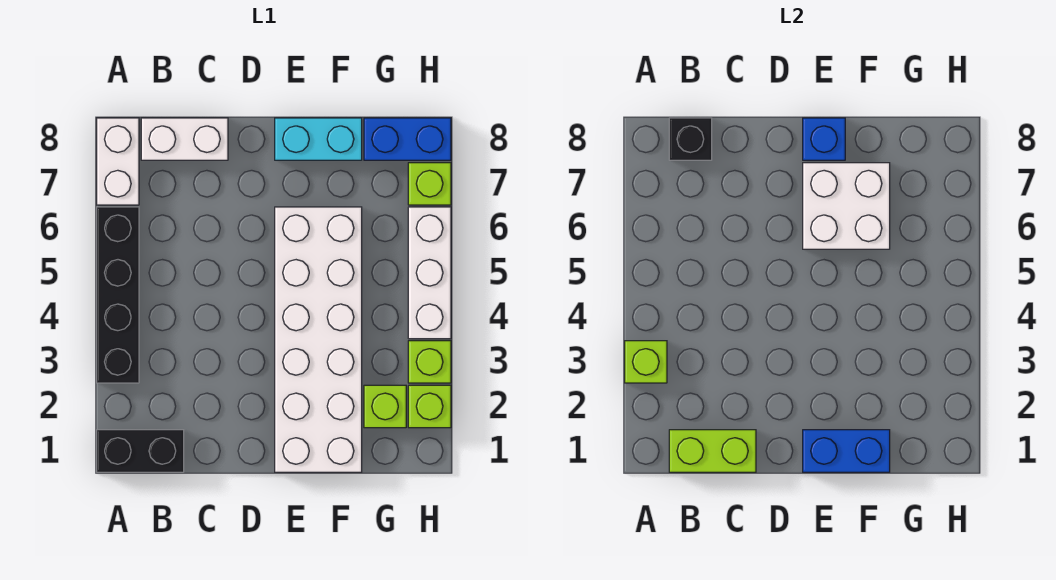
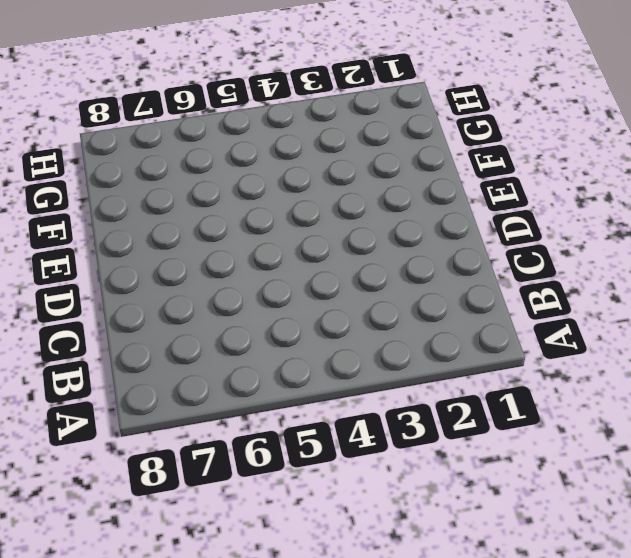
none -> black brick A1:B1 level 1
none -> black brick A3:A6 level 1
none -> white brick A7:A8 level 1

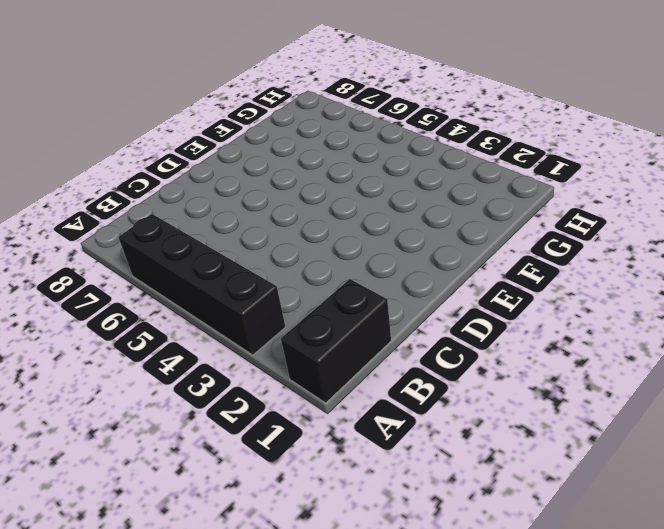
none -> white brick A7:A8 level 1
none -> white brick B8:C8 level 1
none -> white brick E1:F6 level 1

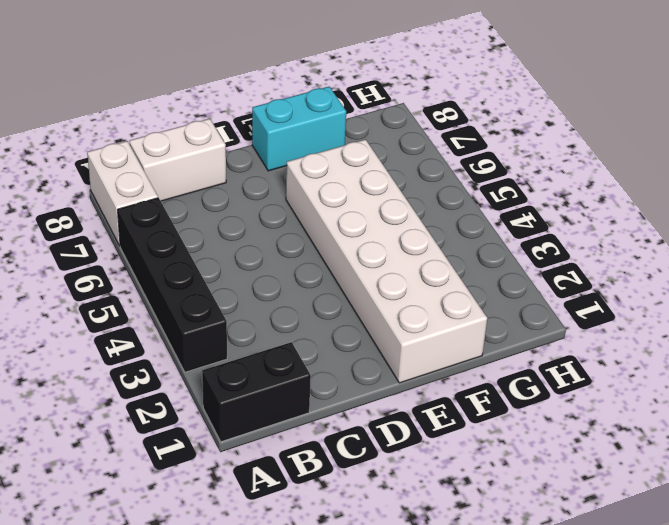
none -> lime brick G2 level 1
none -> blue brick G8:H8 level 1
none -> lime brick H2 level 1

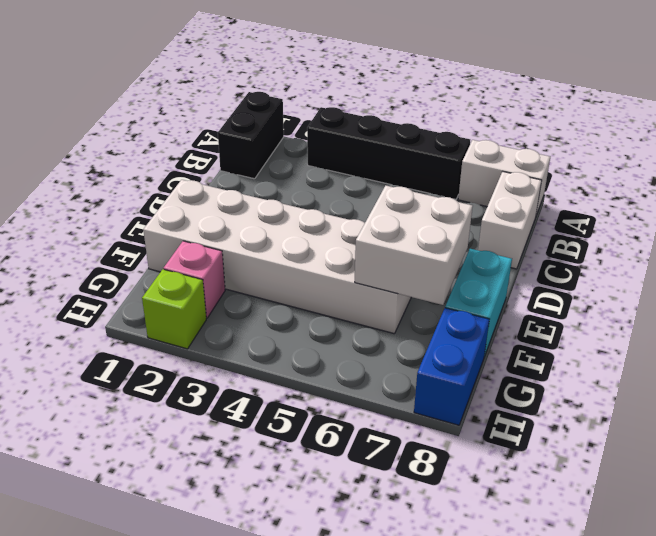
pink brick G2 level 1 -> lime brick G2 level 1
none -> lime brick H3 level 1
none -> white brick H4:H6 level 1
none -> lime brick H7 level 1

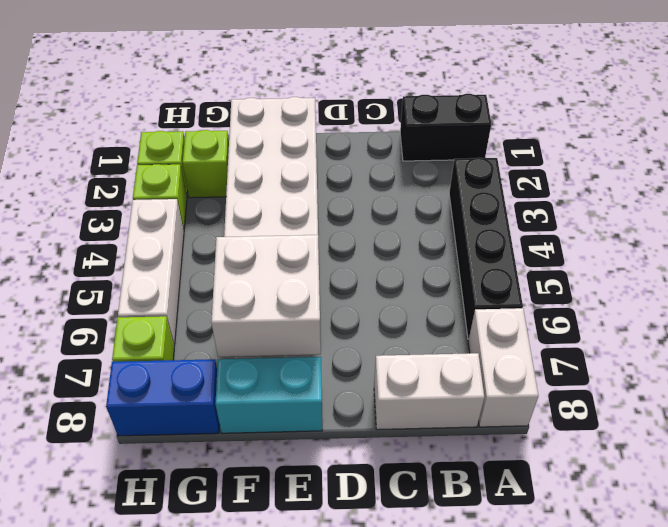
none -> lime brick A3 level 2
none -> lime brick B1:C1 level 2
none -> black brick B8 level 2

